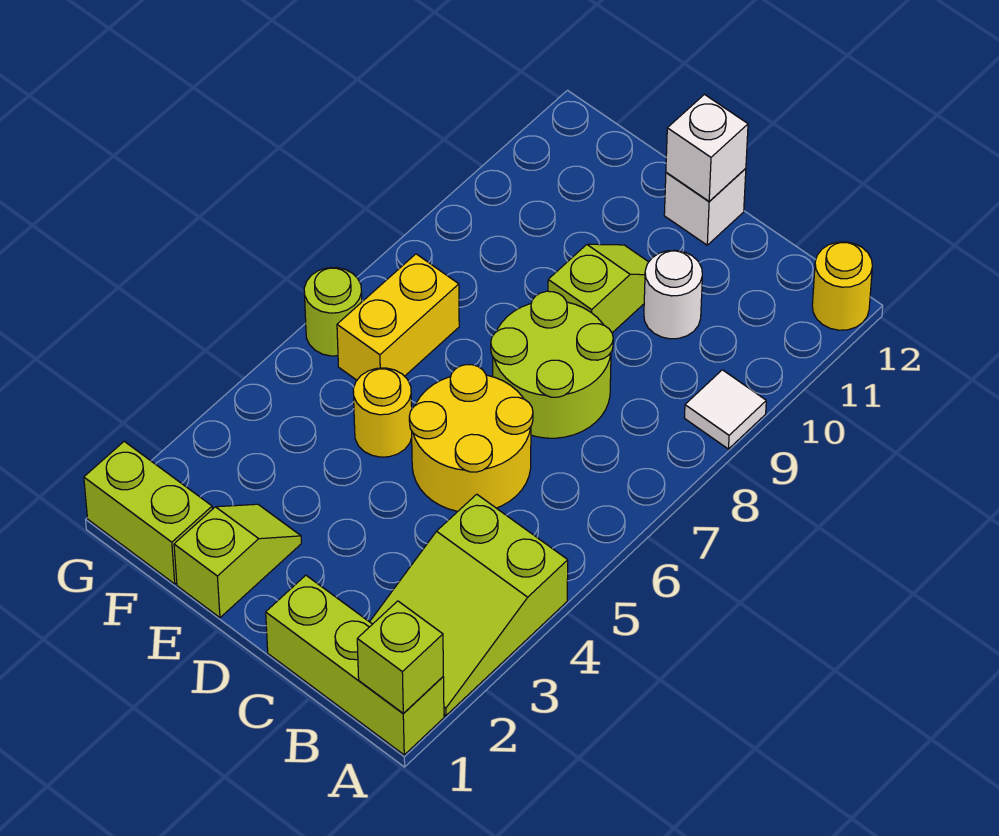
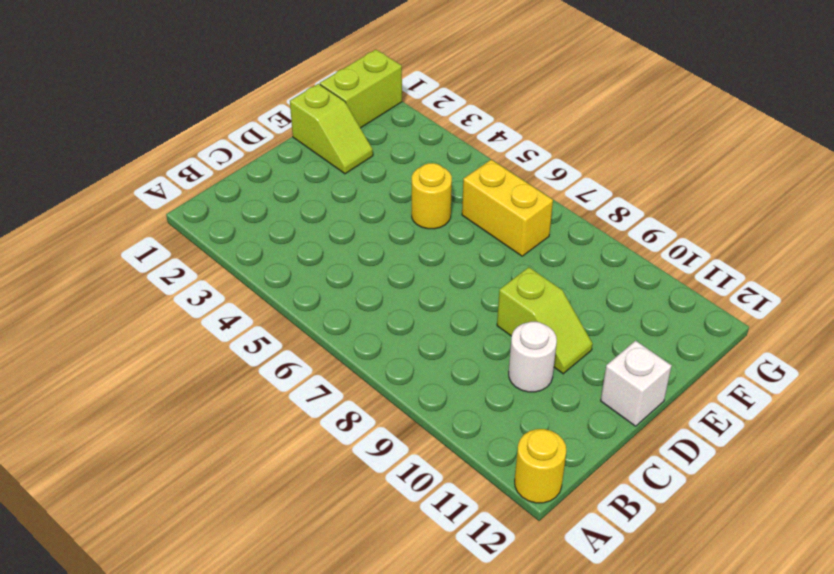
none -> lime brick A1:C1 level 1
none -> lime slope A2:B4 level 1 top 4
none -> white tile A9 level 1

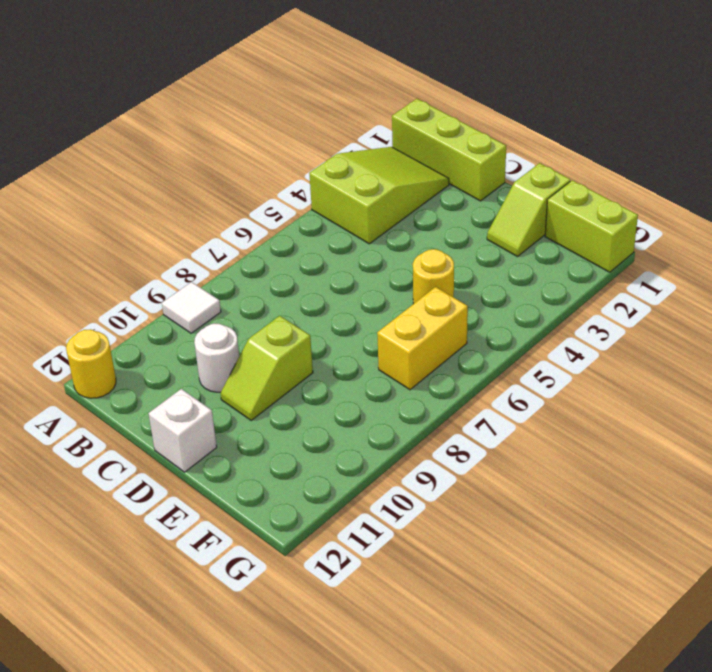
none -> yellow round brick C5:D6 level 1
none -> lime round brick C7:D8 level 1
none -> lime round brick G6 level 1

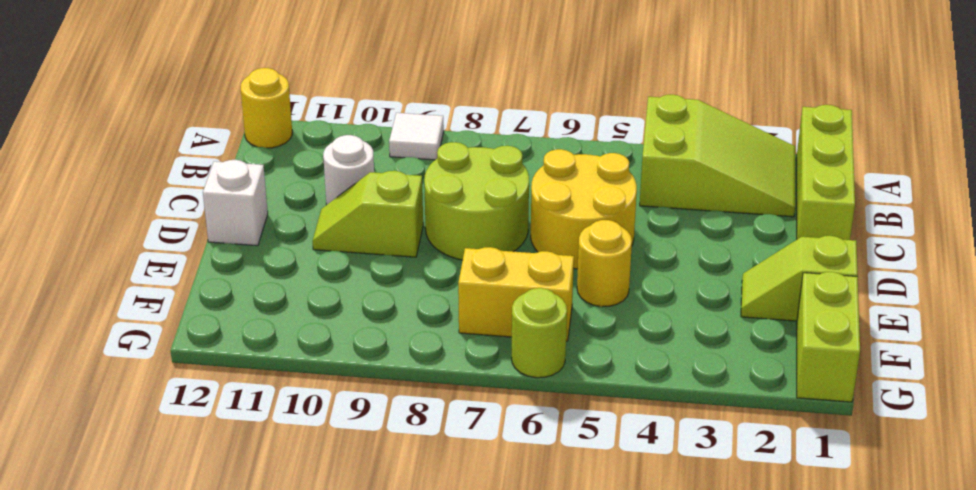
none -> lime brick A1 level 2
none -> white brick D12 level 2

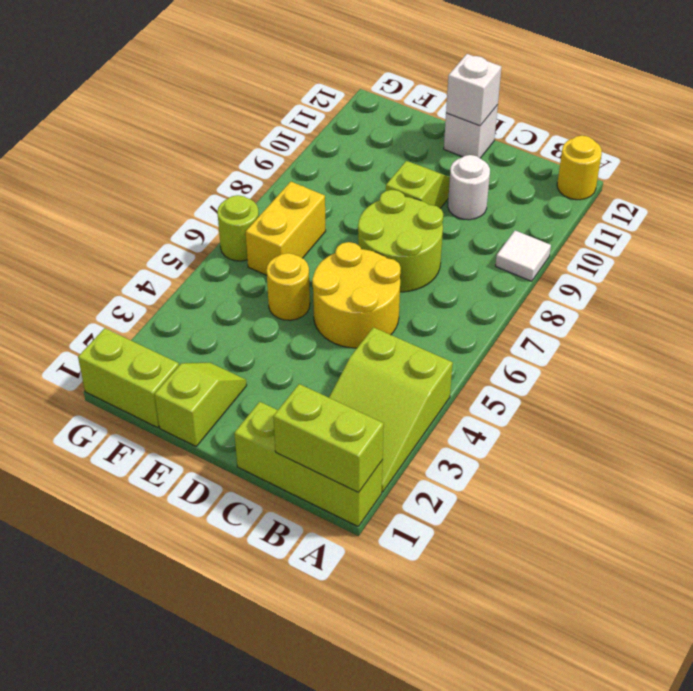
lime brick A1:B1 level 2 -> lime brick A1 level 2

